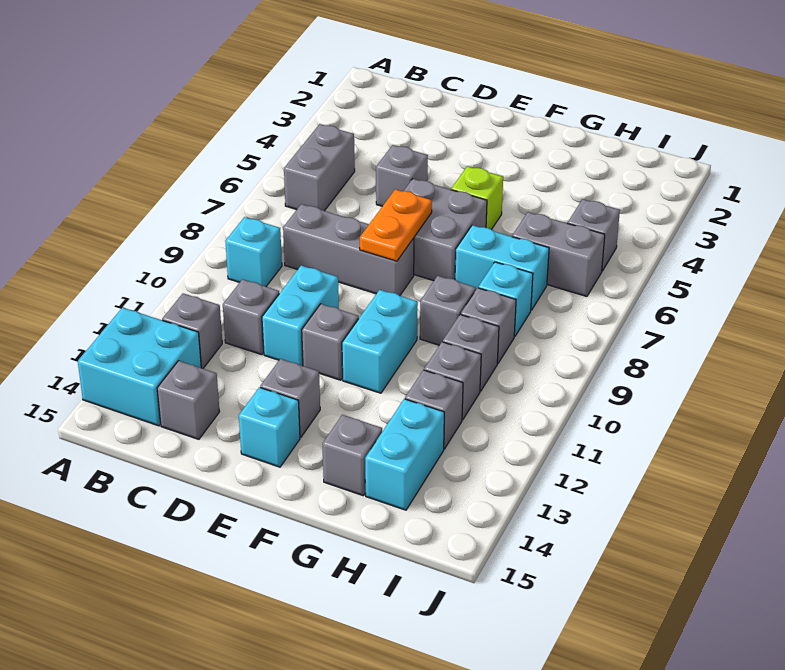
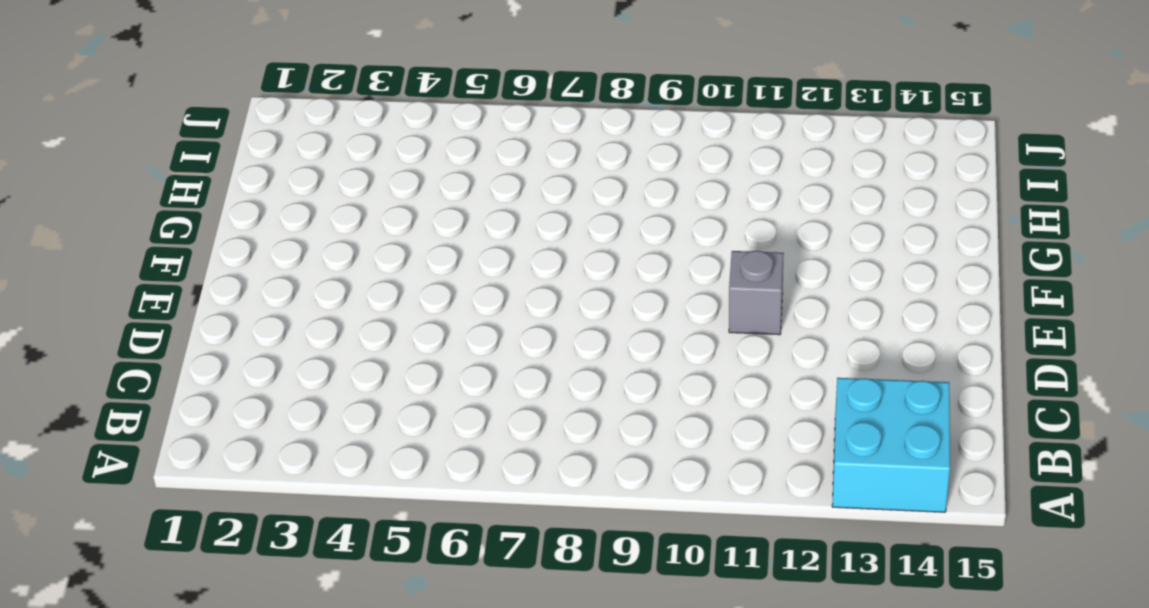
none -> grey brick B5:B6 level 1
none -> cyan brick B9 level 1
none -> grey brick B12 level 1

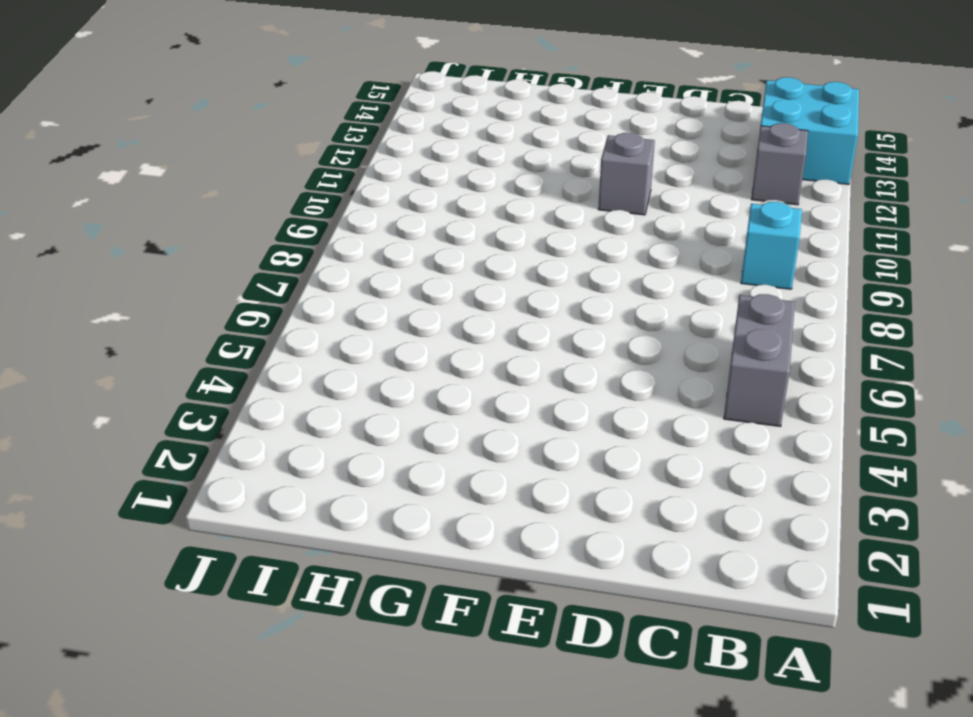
none -> grey brick C8:E8 level 1
none -> grey brick C11 level 1
none -> grey brick C14 level 1

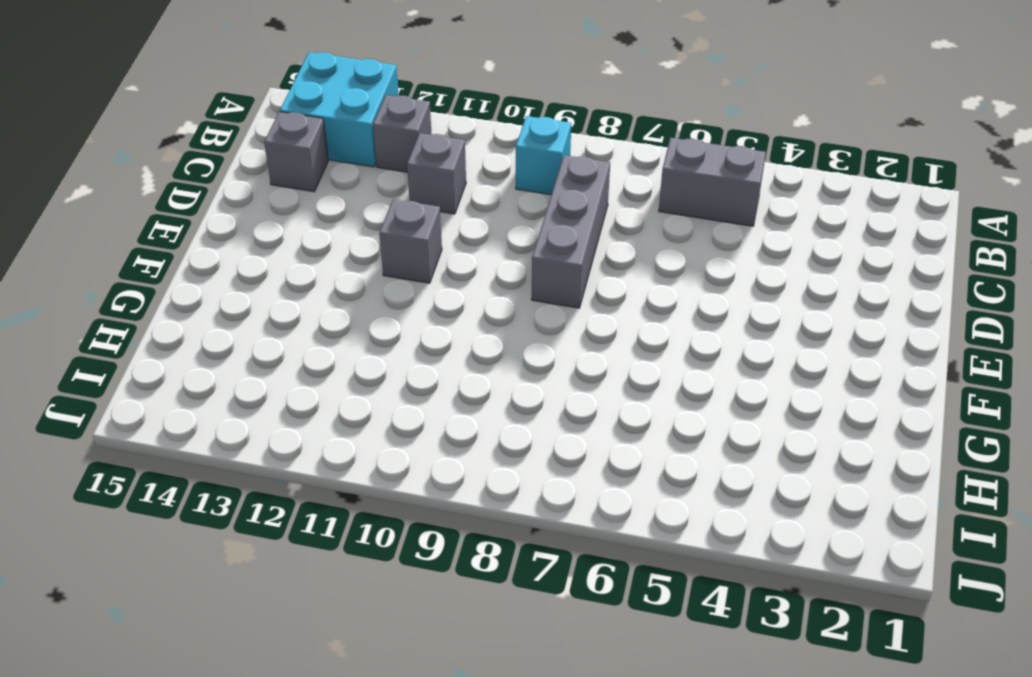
none -> grey brick D5 level 1
none -> cyan brick D10:D11 level 1
none -> grey brick E6:F7 level 1

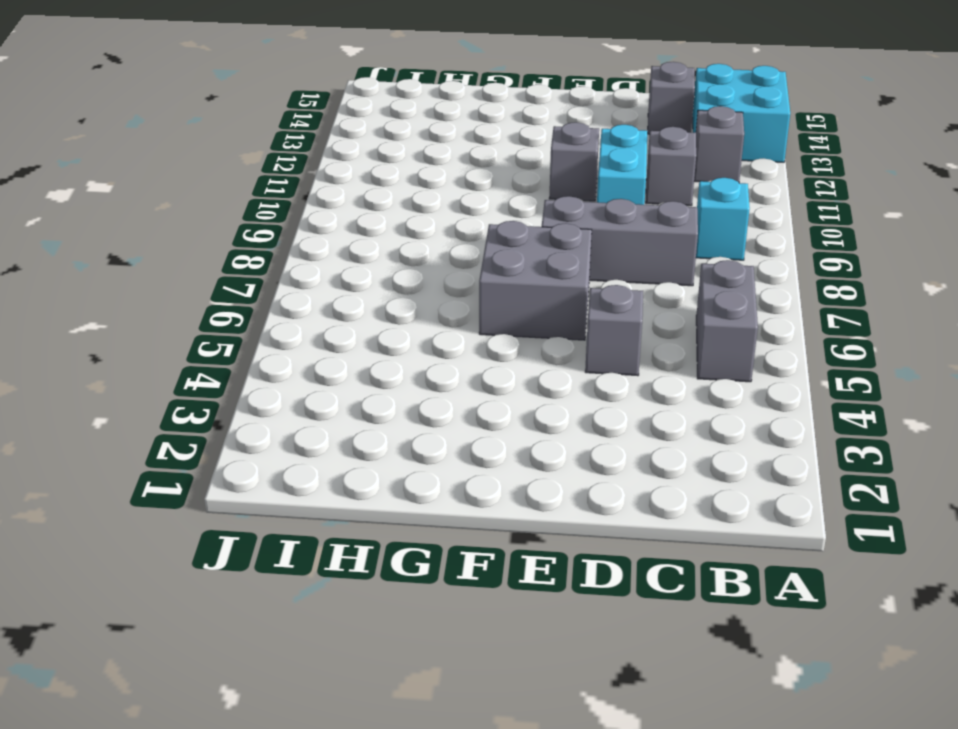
none -> grey brick E13 level 1
none -> cyan brick E14 level 1
none -> lime brick F5 level 1

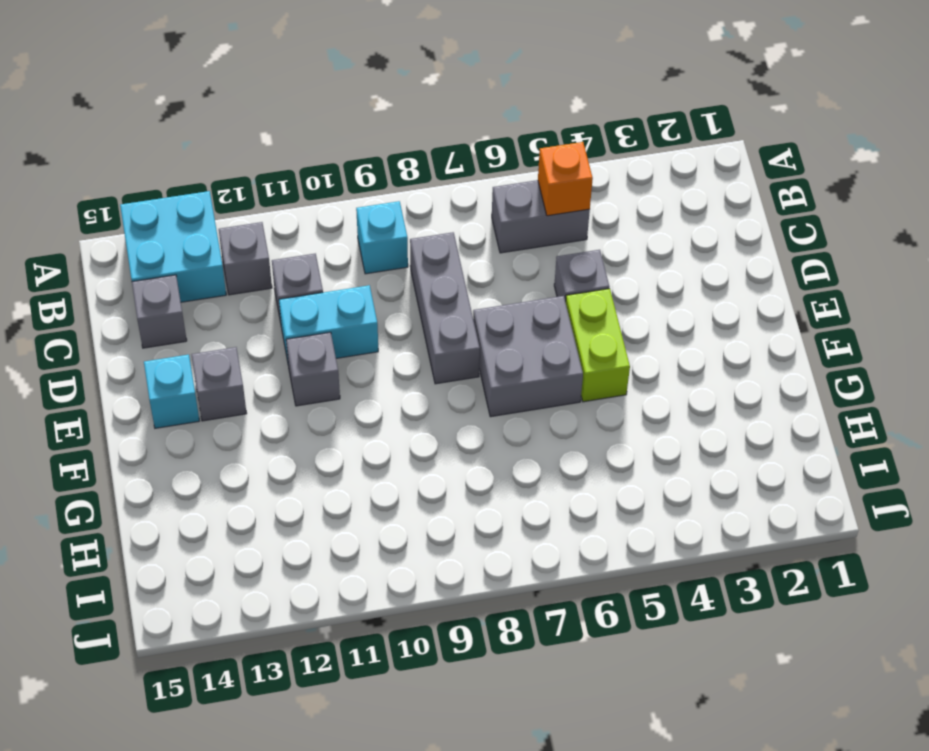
orange brick B5 level 2 -> none
lime brick E5:F5 level 1 -> lime brick F5 level 1
none -> cyan brick F10:F11 level 1
none -> cyan brick G7:H7 level 1
none -> grey brick G9 level 1

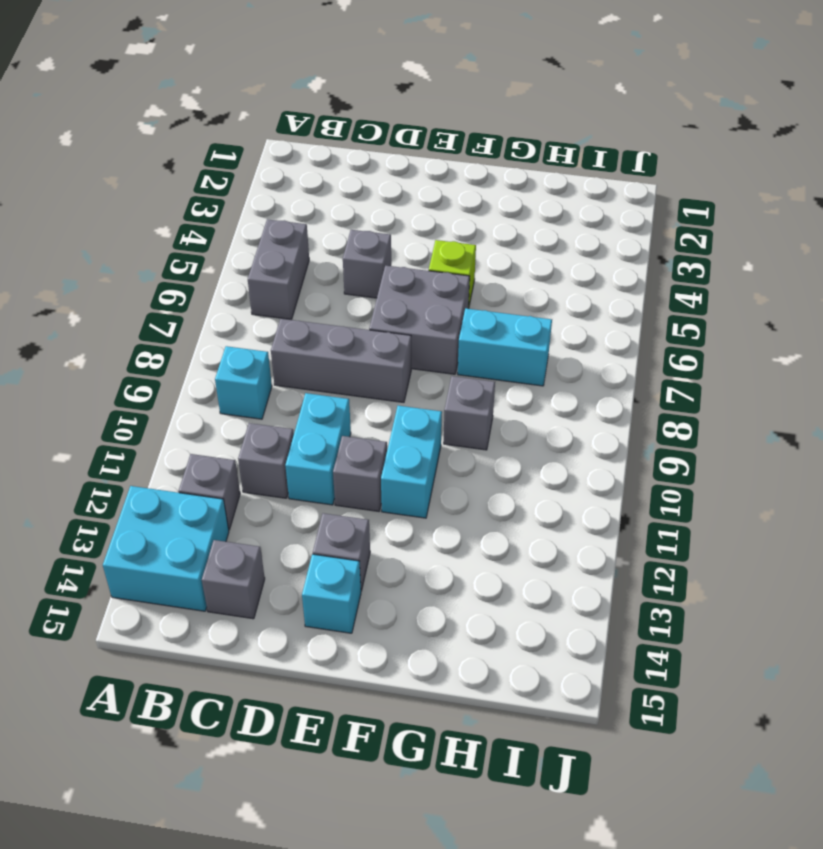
none -> grey brick G14 level 1
none -> grey brick H6:I6 level 1
none -> cyan brick H8 level 1

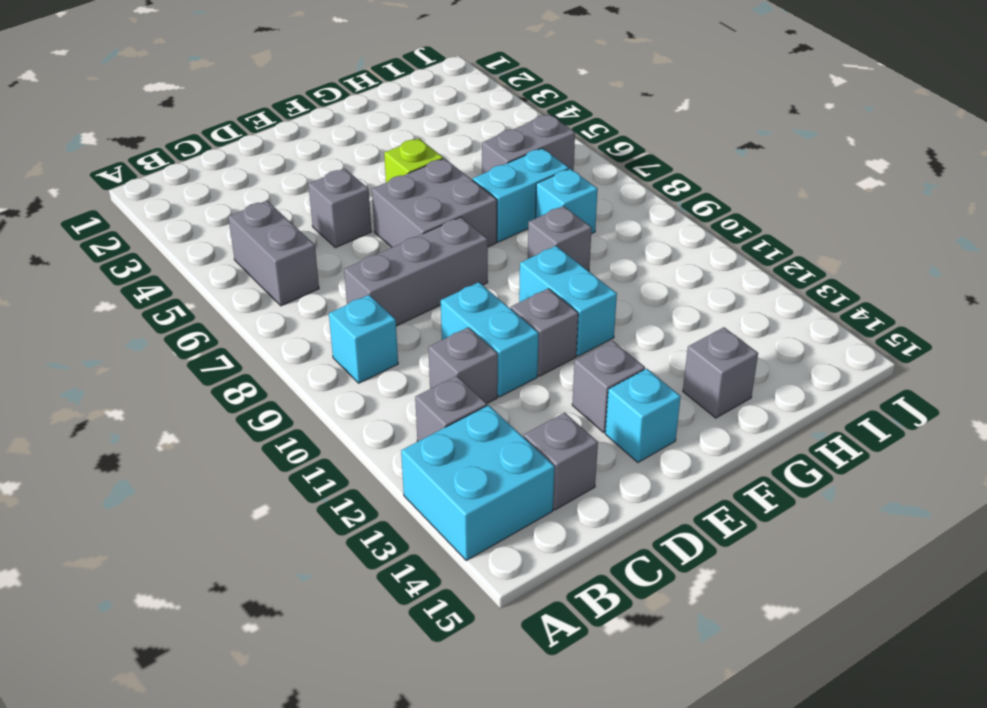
none -> grey brick H9 level 1
none -> grey brick H10 level 1
none -> grey brick H11 level 1

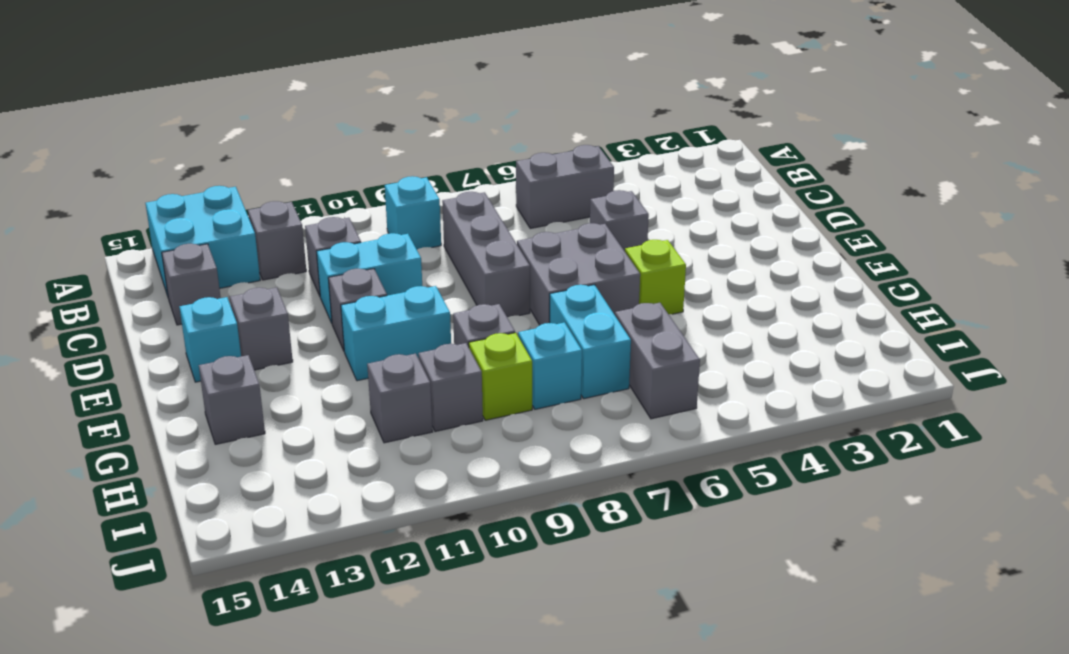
lime brick H9 level 1 -> grey brick H9 level 1
none -> grey brick H12 level 1
none -> cyan brick H13:H14 level 1
none -> grey brick I5 level 1

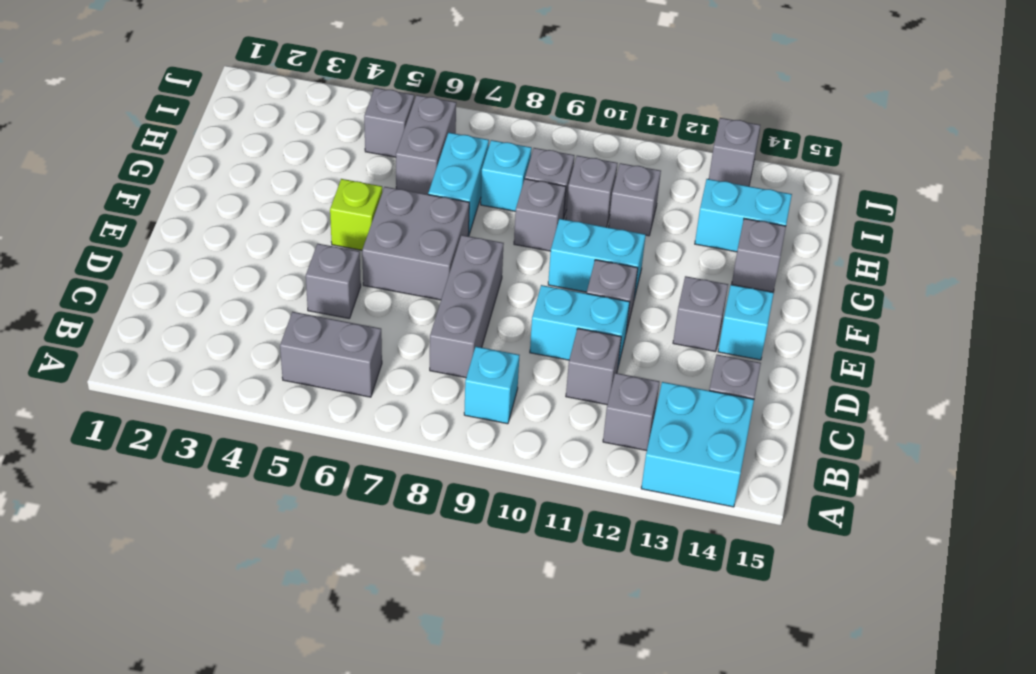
grey brick J13 level 1 -> grey brick H12 level 1
none -> orange plate E7:E8 level 2

